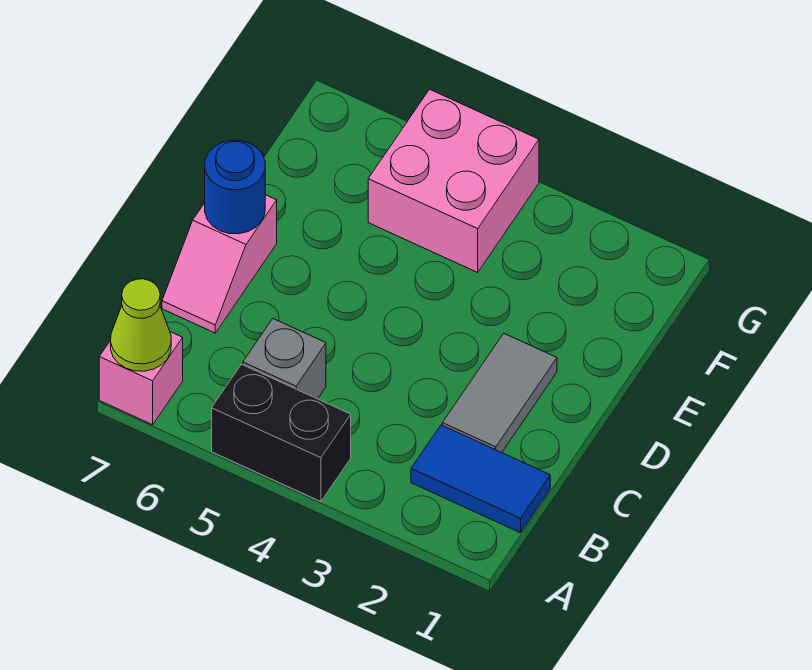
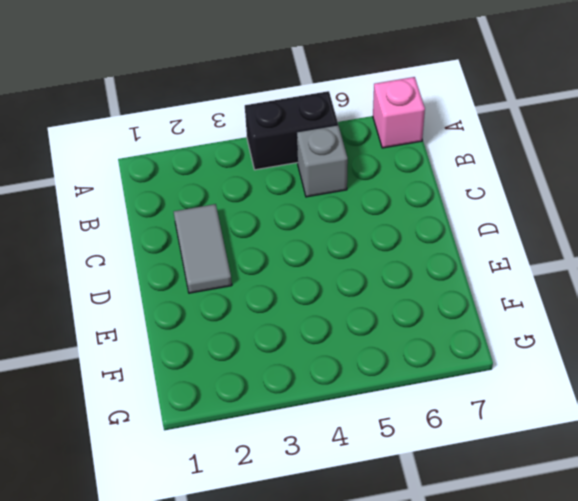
none -> blue tile B1:B2 level 1
none -> pink slope C7:D7 level 1 top D

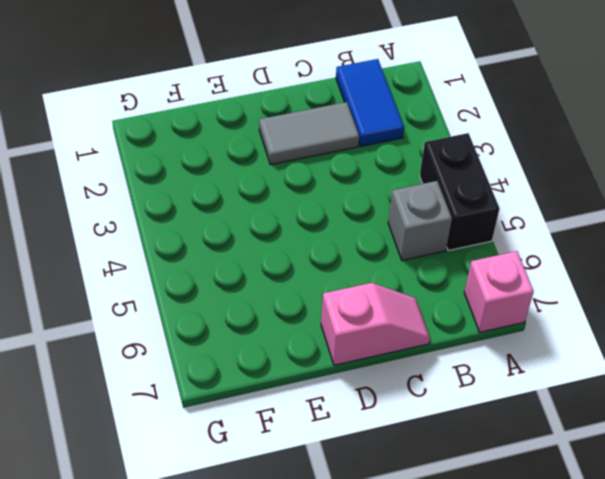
none -> pink brick F4:G5 level 1
none -> lime cone A7 level 2

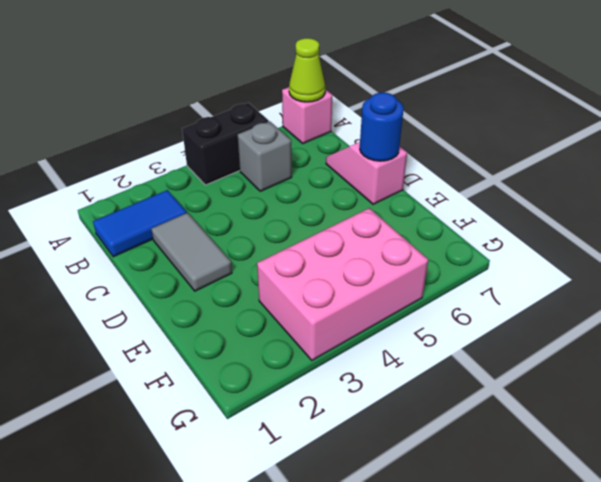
pink brick F3:G5 level 1 -> pink brick F4:G5 level 1

